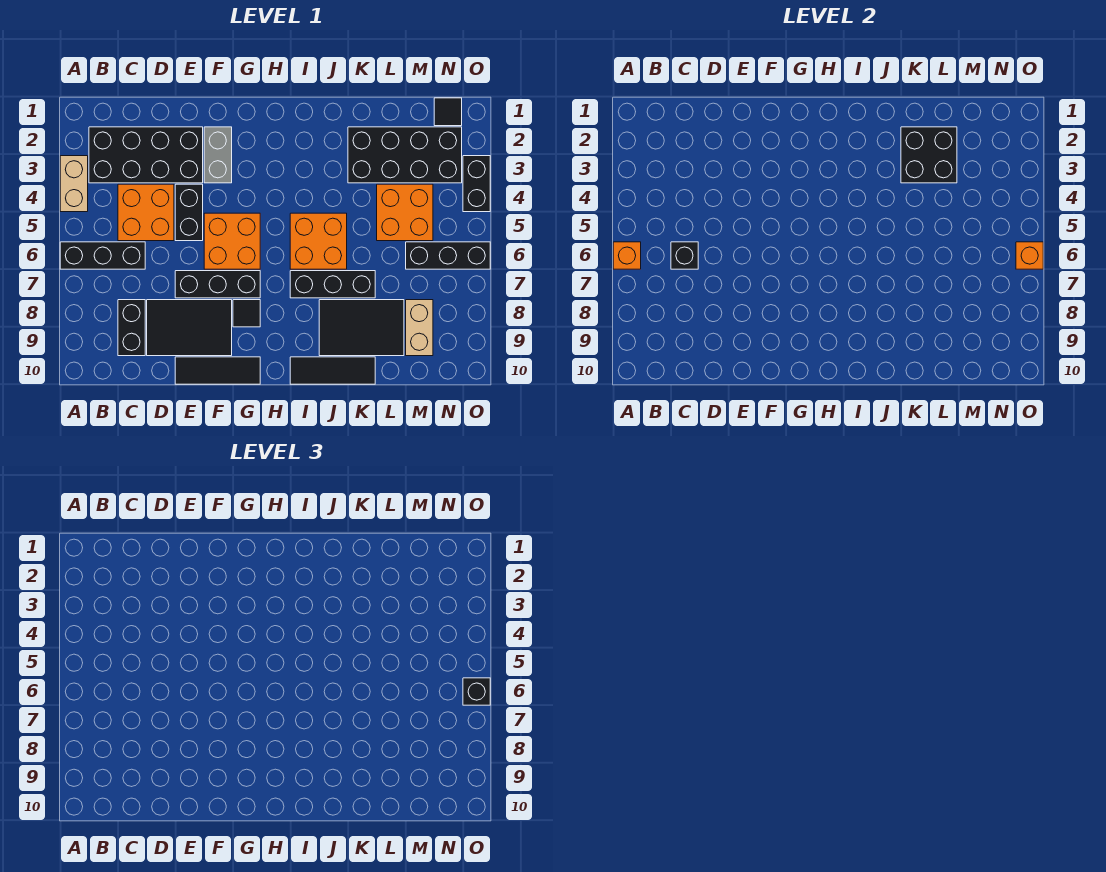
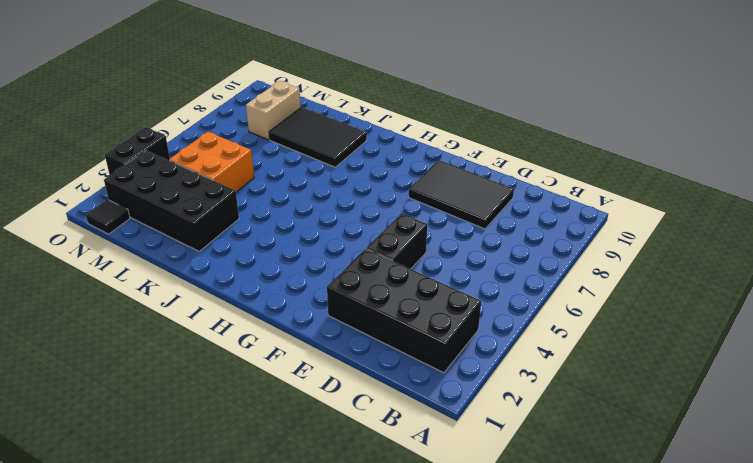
none -> tan brick A3:A4 level 1
none -> black brick A6:C6 level 1
none -> orange brick C4:D5 level 1

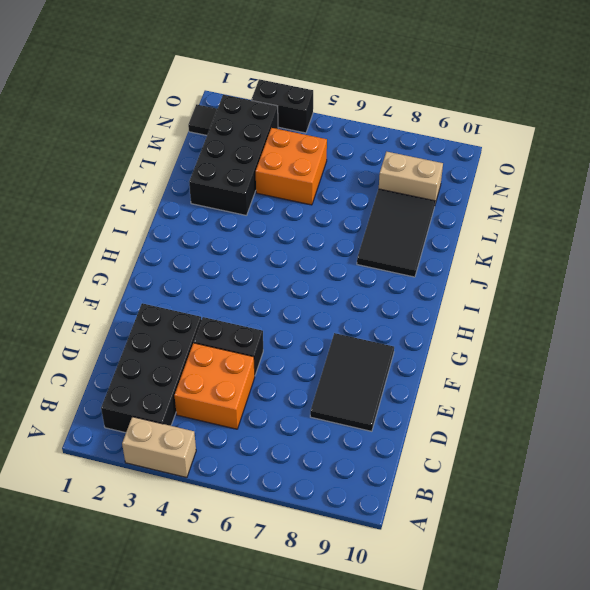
none -> black brick A6:C6 level 1
none -> black brick C8:C9 level 1
none -> black brick E7:G7 level 1

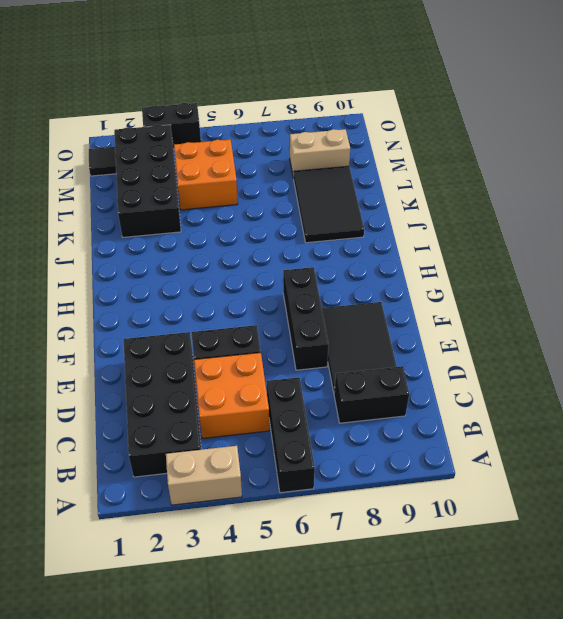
none -> black tile E10:G10 level 1
none -> grey brick F2:F3 level 1
none -> orange brick F5:G6 level 1

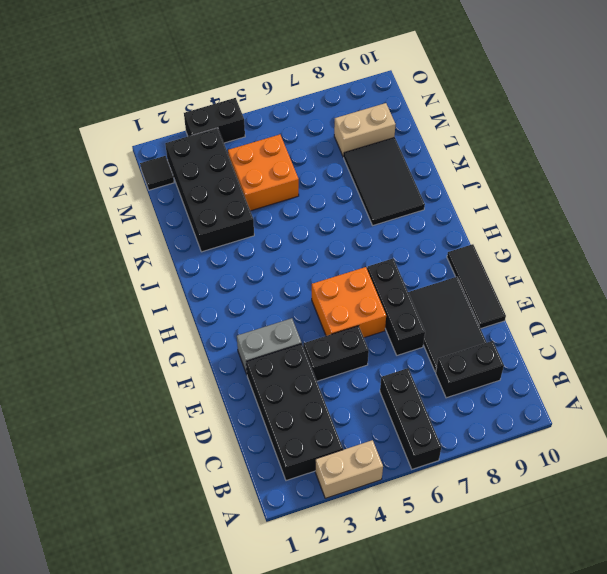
none -> orange brick C4:D5 level 1
none -> black tile G8 level 1
none -> orange brick I5:J6 level 1

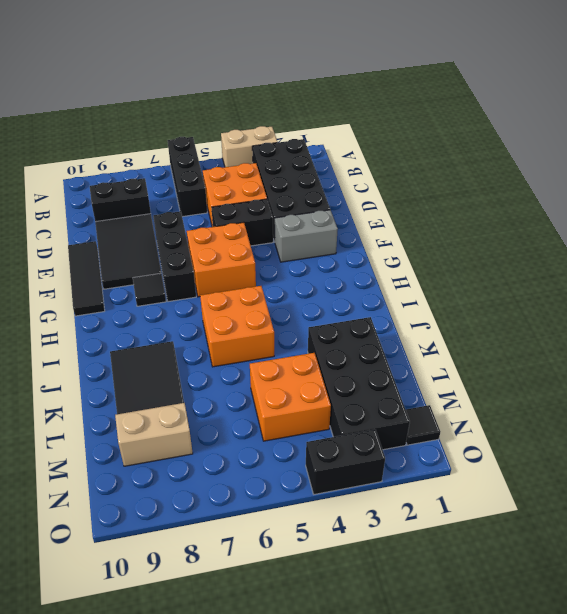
none -> black brick I7:K7 level 1
none -> black tile I10:K10 level 1
none -> black brick M6:O6 level 1

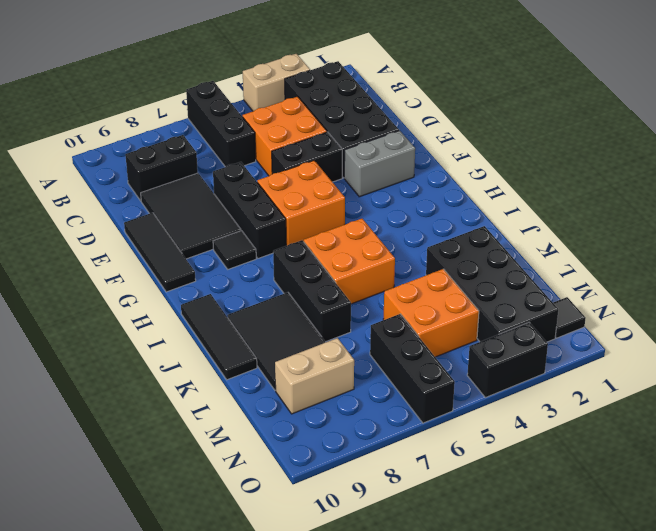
none -> orange brick A6 level 2
none -> black brick C6 level 2
none -> black brick K2:L3 level 2

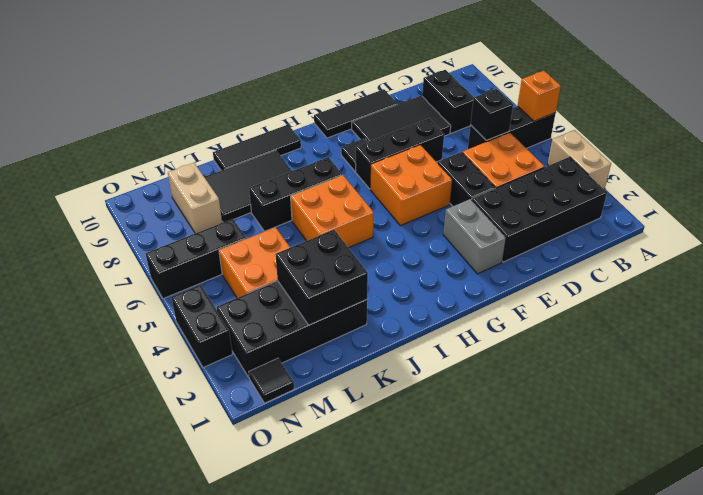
none -> orange brick O6 level 2
none -> black brick O6 level 3

